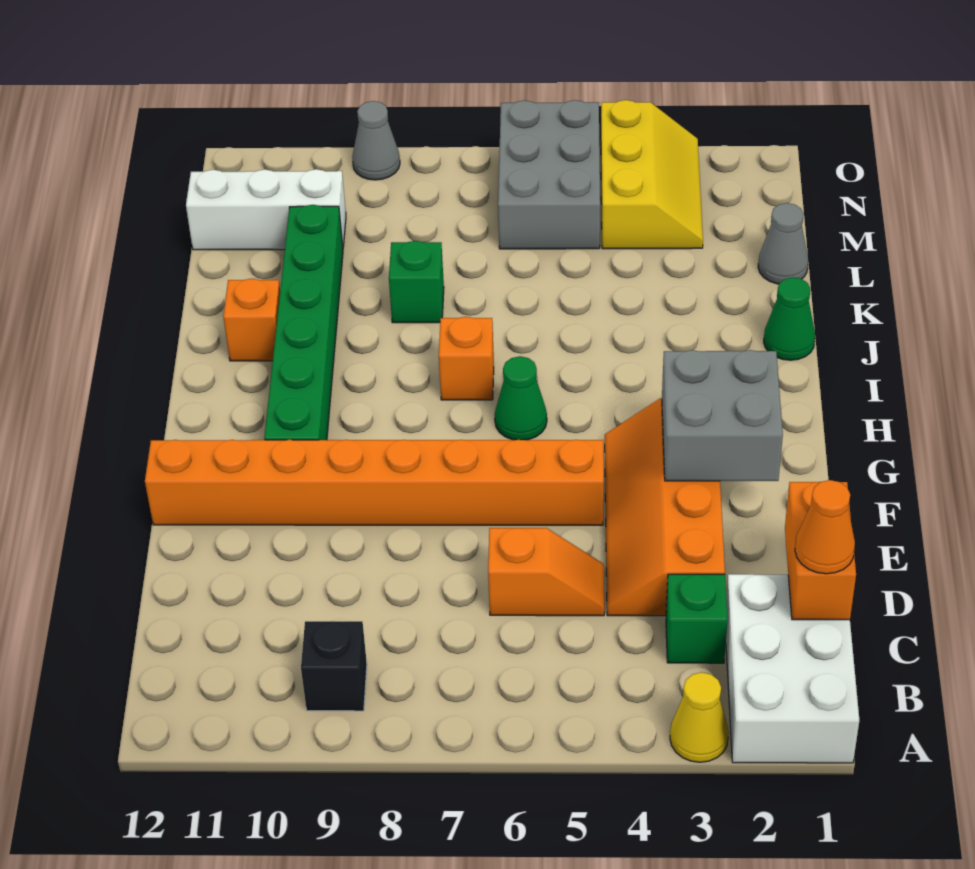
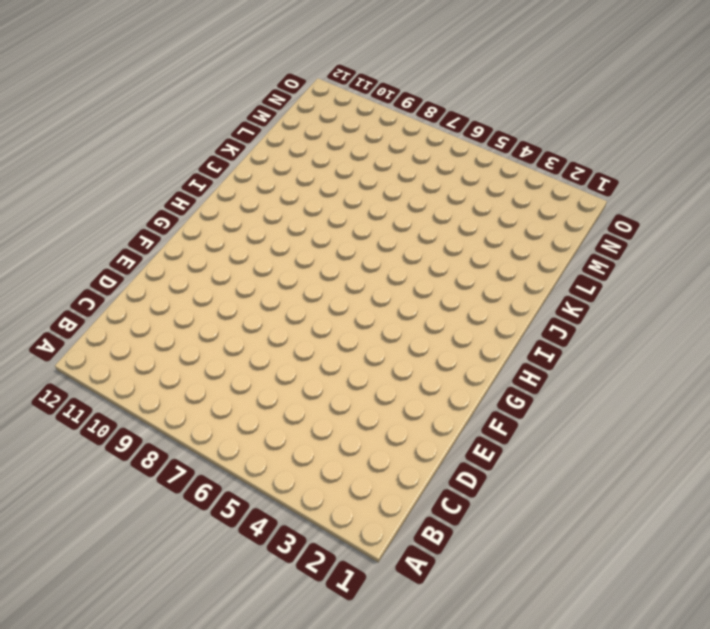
none -> white brick A1:C2 level 1
none -> yellow cone A3 level 1
none -> black brick B9 level 1

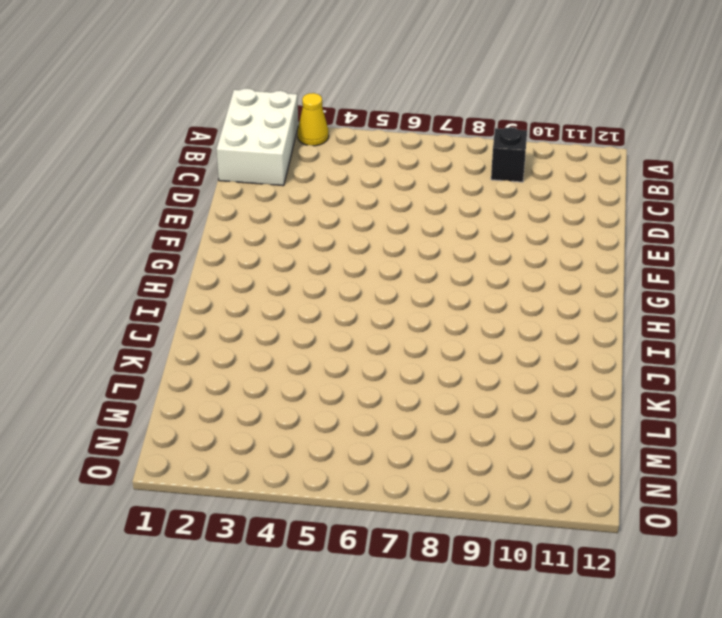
none -> green brick C3 level 1
none -> orange slope D3:G4 level 1 top 3
none -> orange slope D5:D6 level 1 top 6

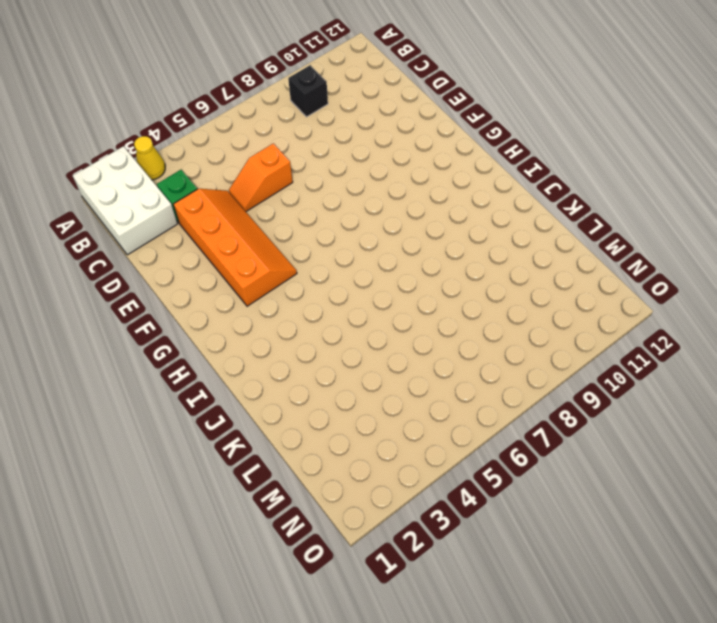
none -> orange brick F5:F12 level 1
none -> green brick G10:L10 level 1
none -> green cone H6 level 1

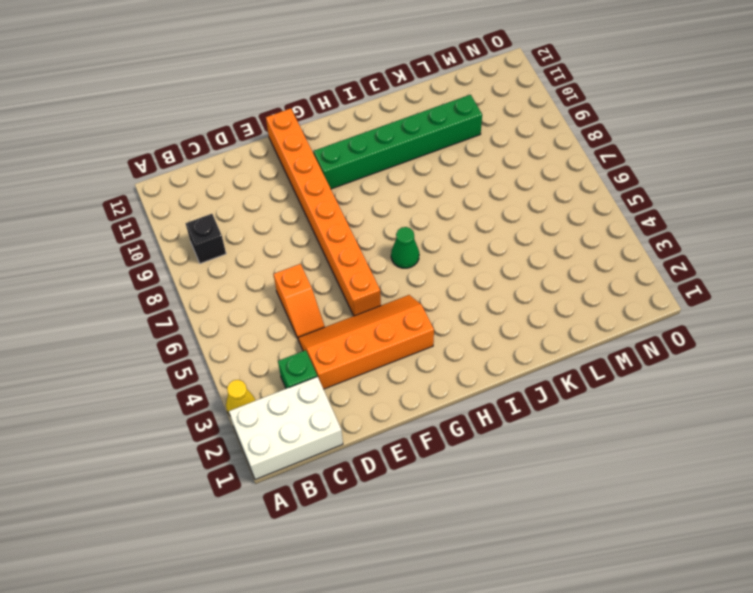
none -> orange brick I7 level 1
none -> green cone J1 level 1
none -> orange brick J11 level 1

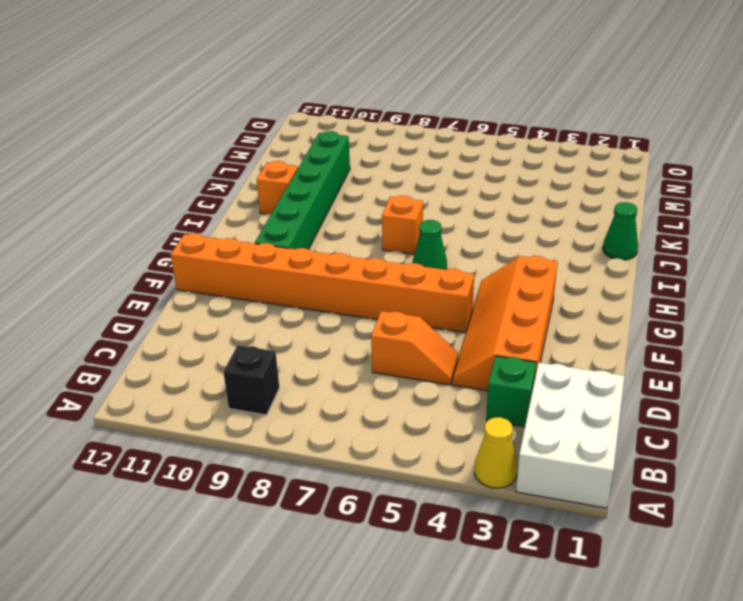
none -> green brick K8 level 1
none -> grey cone L1 level 1
none -> yellow slope M3:O4 level 1 top 4

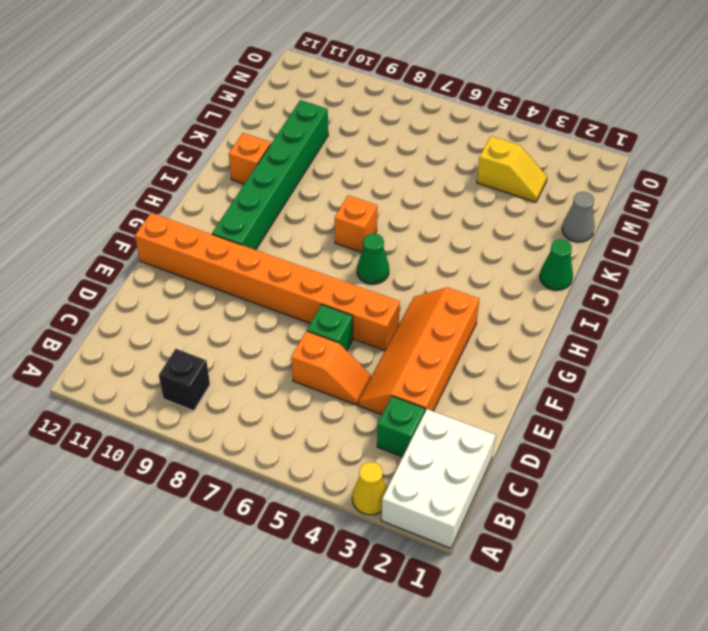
green brick E6 level 1 -> green brick K8 level 1
yellow slope M3:M4 level 1 top 4 -> yellow slope M3:O4 level 1 top 4
none -> grey brick M5:O6 level 1
none -> white brick M10:M12 level 1
none -> grey cone O9 level 1

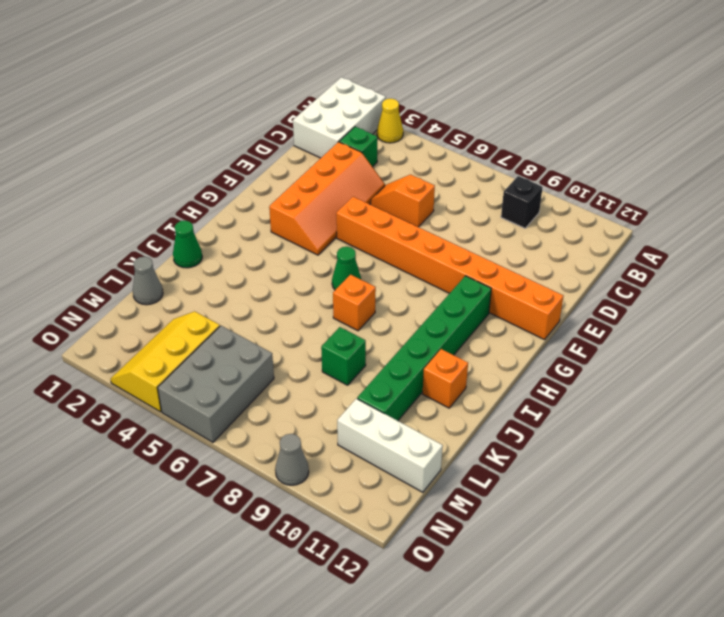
none -> orange brick C1:D1 level 2
none -> grey brick F2:G3 level 2
none -> orange cone C1 level 3

